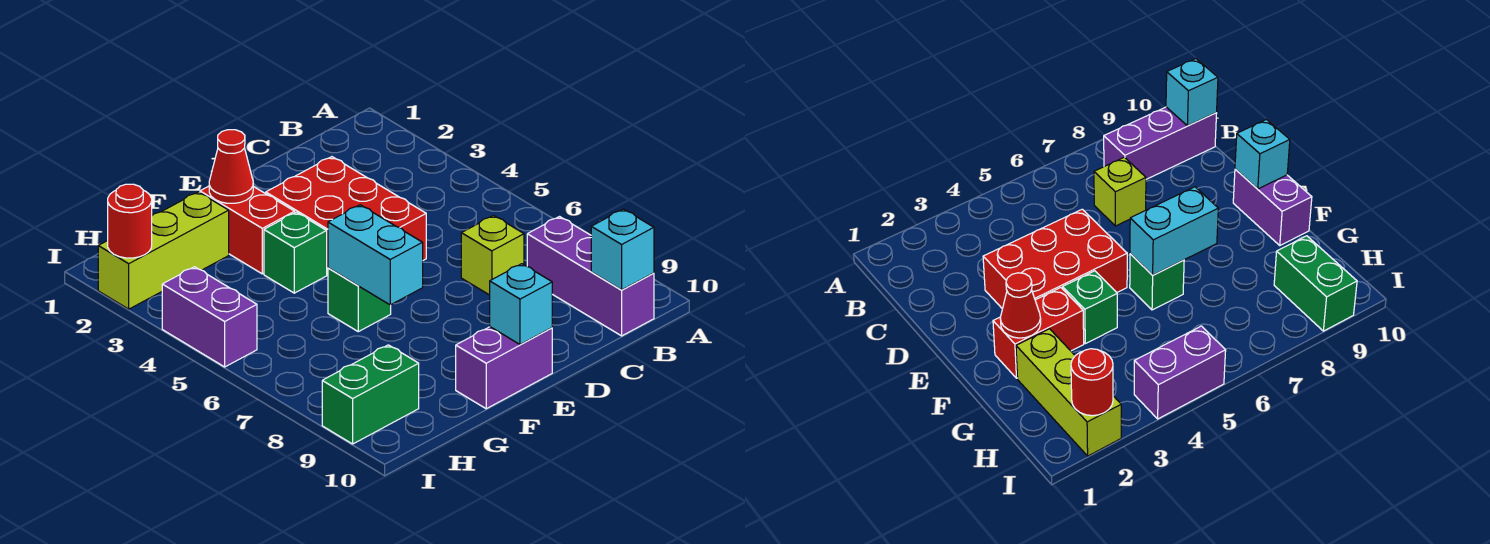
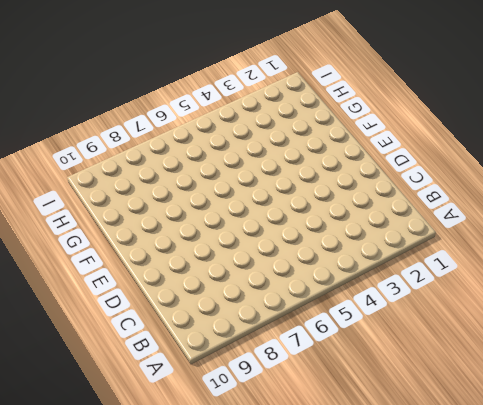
none -> purple brick B8:B10 level 1
none -> lime brick C7 level 1
none -> red brick D3:E5 level 1

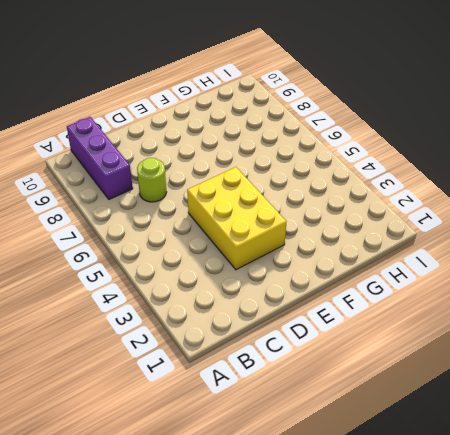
lime round brick C7 level 1 -> lime brick C7 level 1
yellow brick D3:E5 level 1 -> red brick D3:E5 level 1
none -> purple brick E10:F10 level 1
none -> red brick F2:F3 level 1
none -> green brick F4 level 1

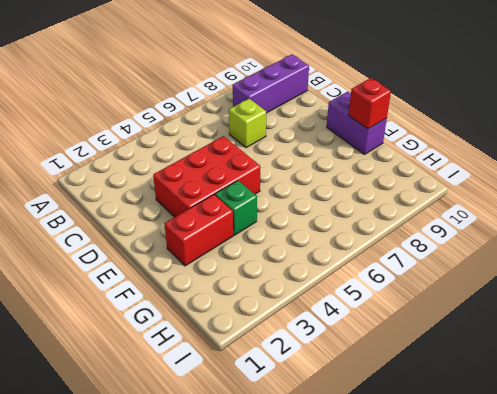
red brick F10 level 2 -> none
none -> green brick F6 level 1
none -> lime brick G2:I2 level 1
none -> green brick H9:I9 level 1

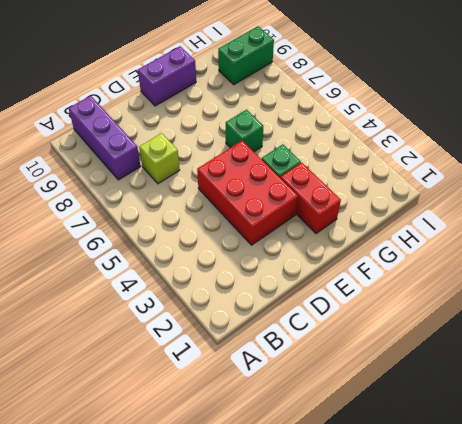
none -> lime brick G2:I2 level 1
none -> purple brick I4:I5 level 1
none -> cyan brick B10 level 2

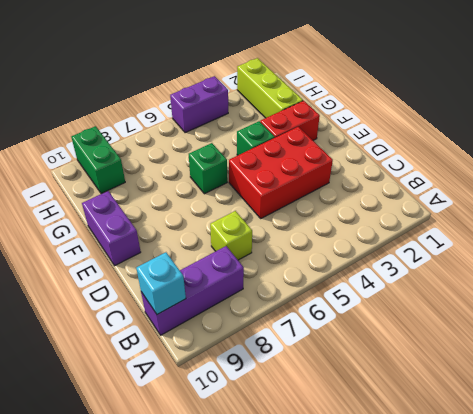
none -> cyan brick E10 level 2
none -> red cone F2 level 2
none -> cyan brick F6:F7 level 2

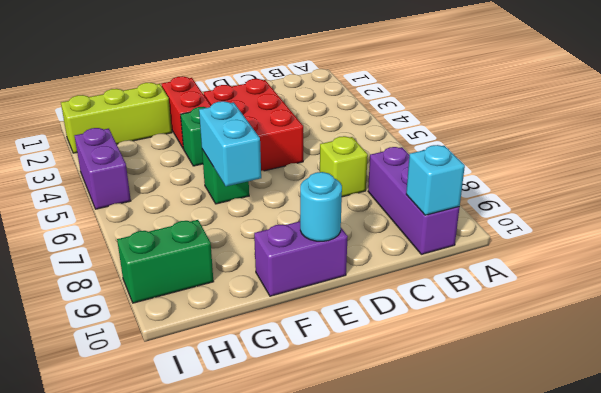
cyan round brick E10 level 2 -> cyan brick E10 level 2
none -> red cone F2 level 2
none -> red round brick I2 level 2

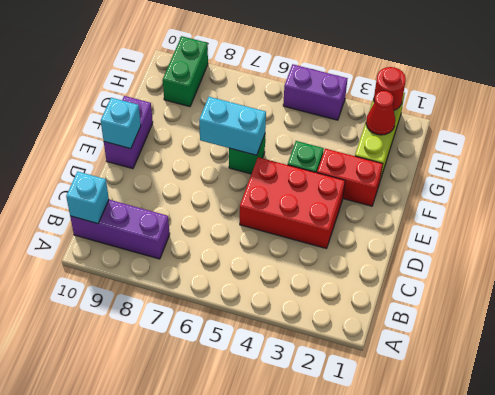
red cone H2 level 2 -> red cone F2 level 2
none -> lime brick C7 level 1

